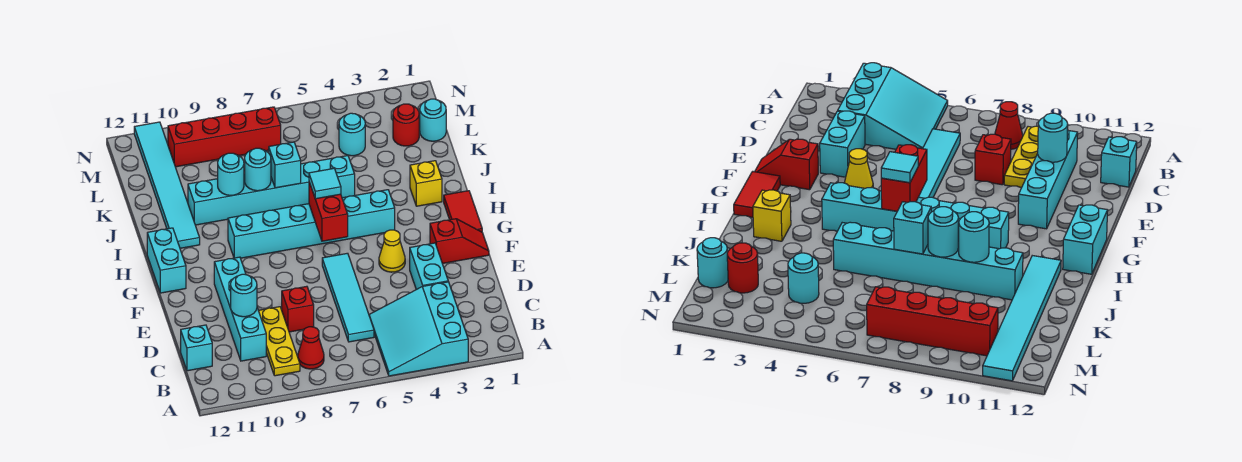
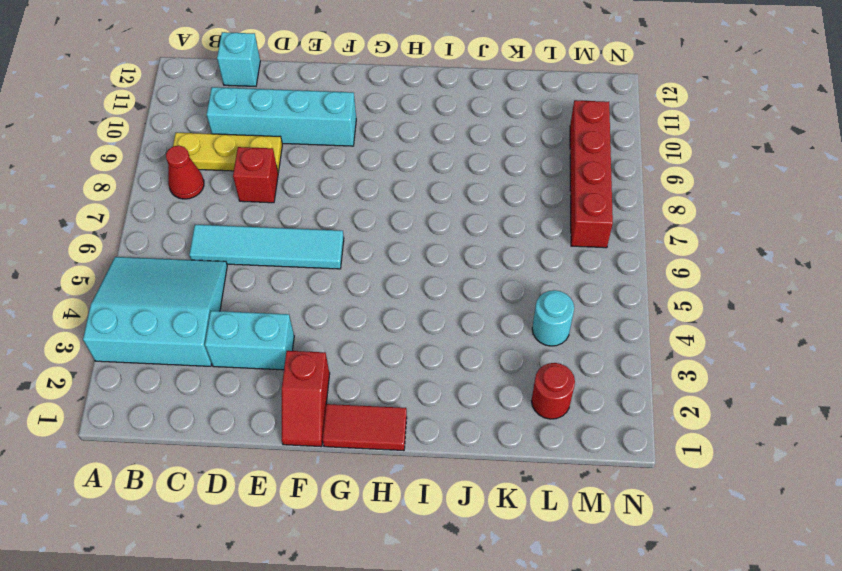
none -> yellow cone F4 level 1
none -> cyan brick G12:H12 level 1
none -> cyan brick H4:H9 level 1

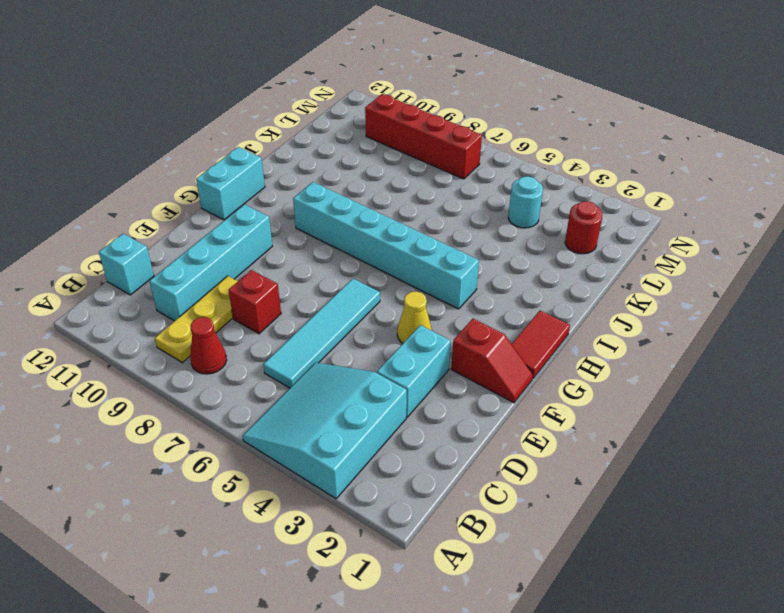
none -> yellow brick I2 level 1
none -> cyan tile I11:N11 level 1
none -> cyan brick J5:J10 level 1

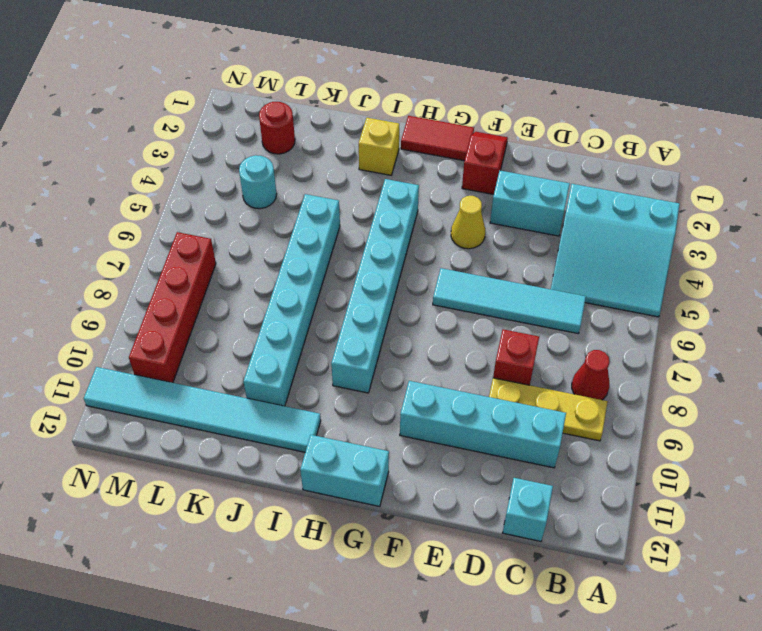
none -> cyan round brick L1 level 1
none -> cyan round brick D10 level 2
none -> red brick G6:H6 level 2

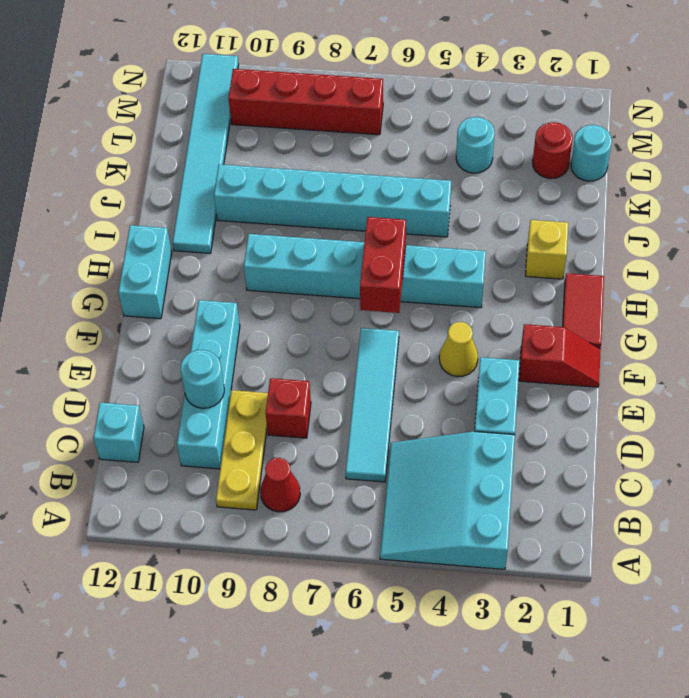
none -> cyan brick J7 level 2
none -> cyan round brick J8 level 2
none -> cyan round brick J9 level 2

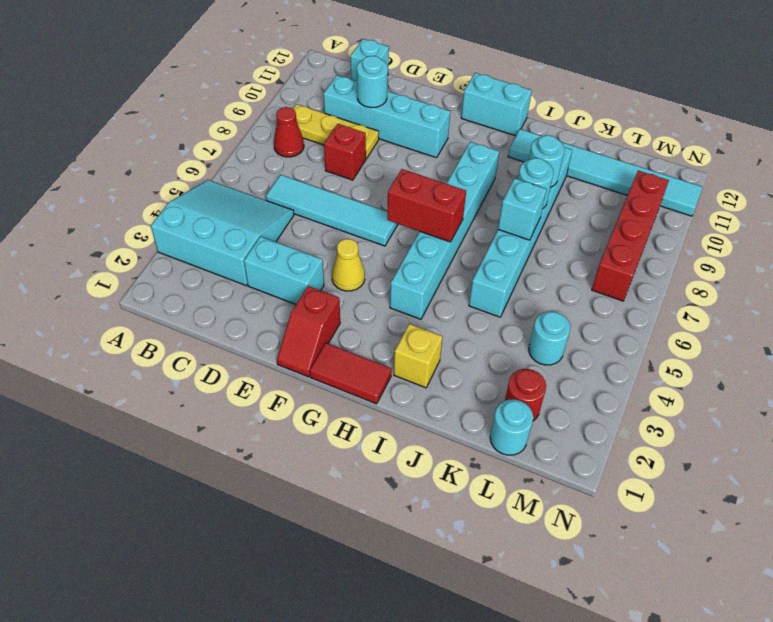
none -> cyan tile H6 level 3

